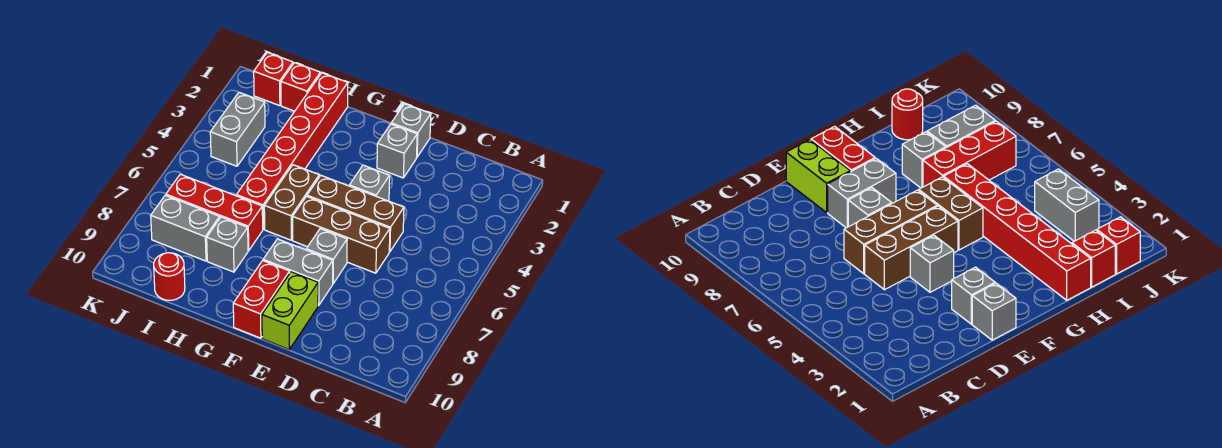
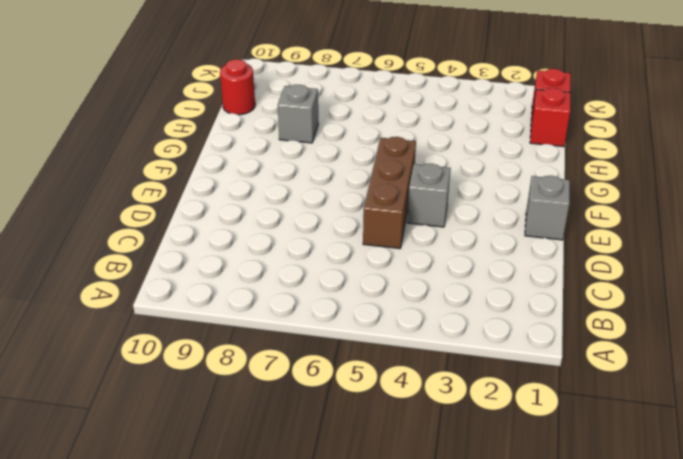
none -> brown brick D6:F6 level 1
none -> grey brick E2 level 1
none -> grey brick E7 level 1

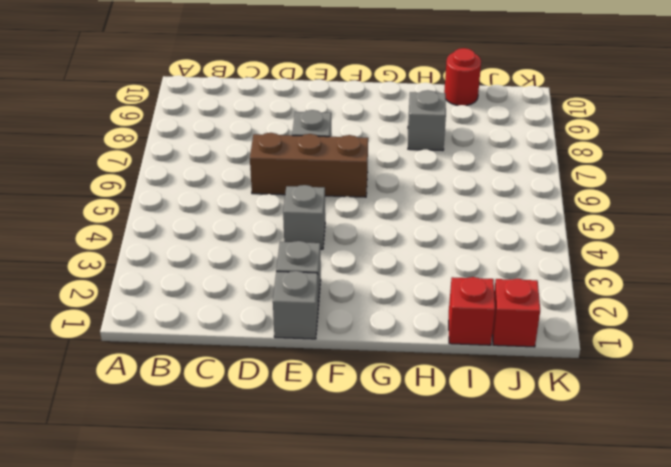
none -> brown brick D5:F5 level 1
none -> grey brick E8:F8 level 1
none -> lime brick E9:E10 level 1

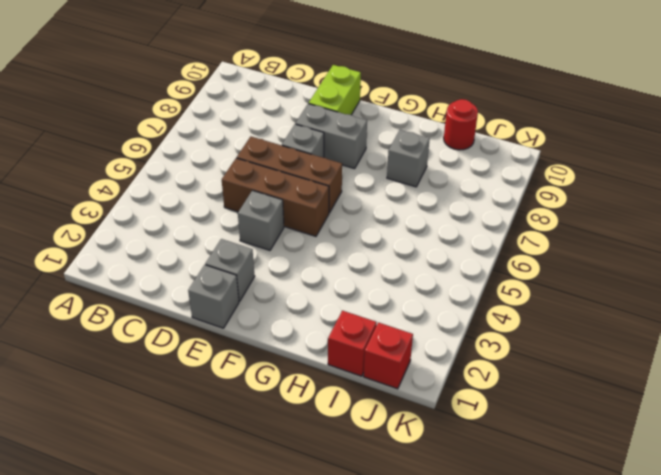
none -> red brick F9:F10 level 1
none -> brown brick G5:G6 level 1
none -> red brick H1:H6 level 1

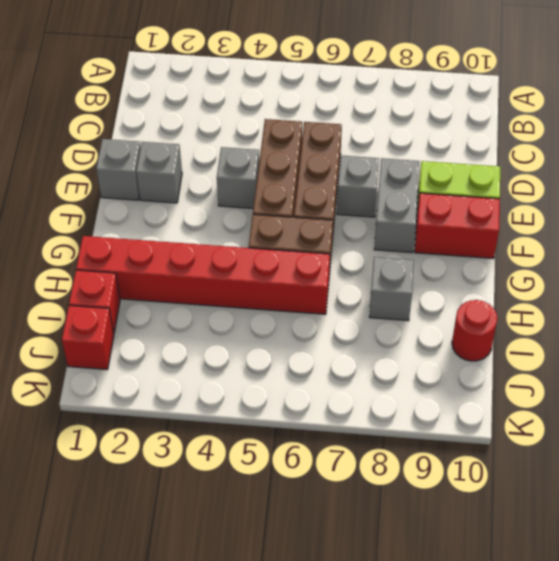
none -> red brick H7:J7 level 1
none -> grey brick I8:J8 level 1
none -> grey brick J3:J4 level 1

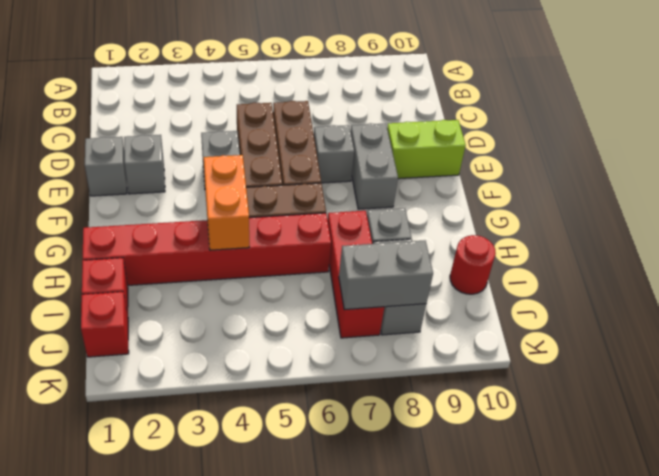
orange brick G4:H4 level 2 -> none
grey brick J7:J8 level 2 -> grey brick J3:J4 level 1
none -> red brick F9:F10 level 1

